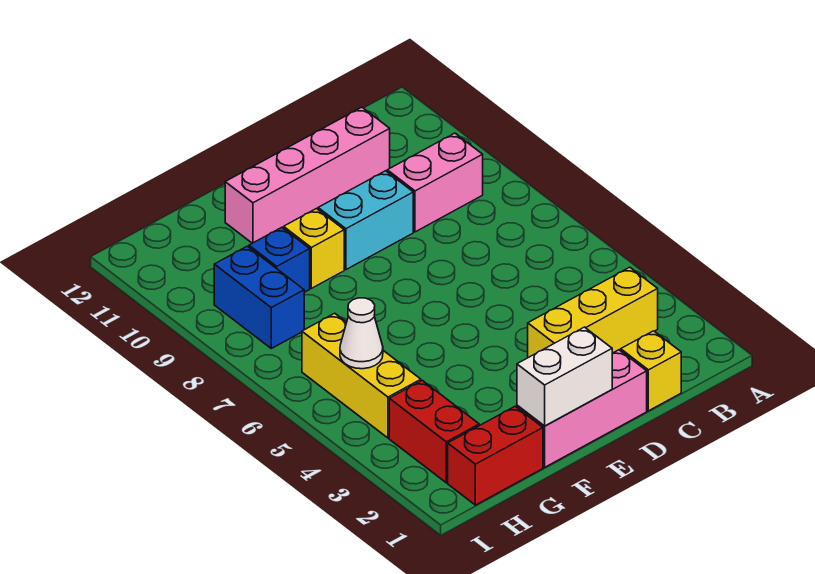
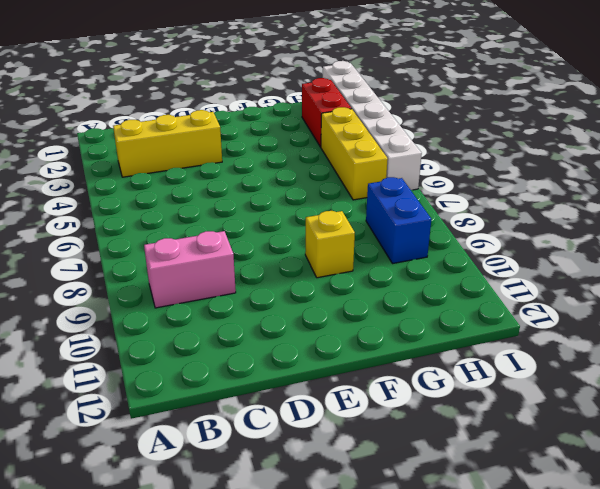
white brick I1:I6 level 1 -> none
none -> yellow brick C1 level 1
none -> pink brick C11:F11 level 1
none -> pink brick D1:F1 level 1

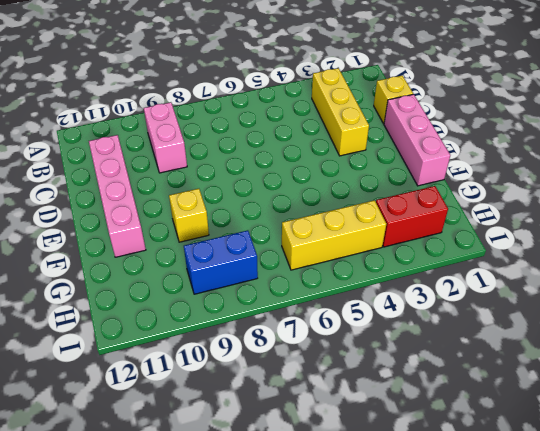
none -> cyan brick D9:E9 level 1
none -> red brick G1:H1 level 1
none -> blue brick G9 level 1

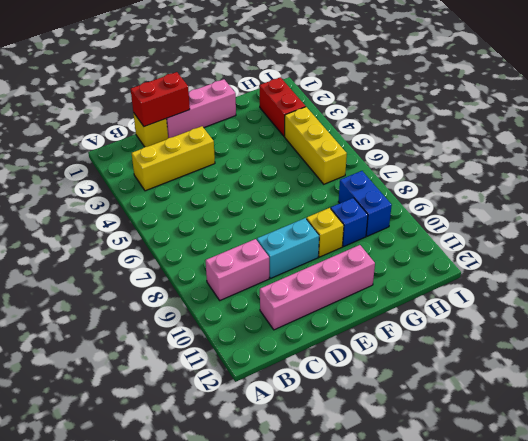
red brick C1:D1 level 2 -> red brick G1:H1 level 1
none -> white brick E1:F1 level 2
none -> white cone H5 level 2

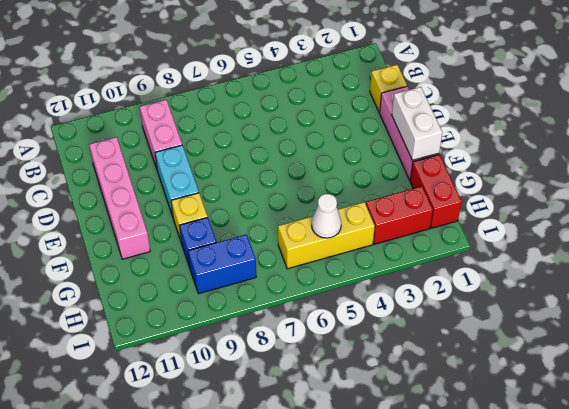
none -> yellow brick B3:D3 level 1

